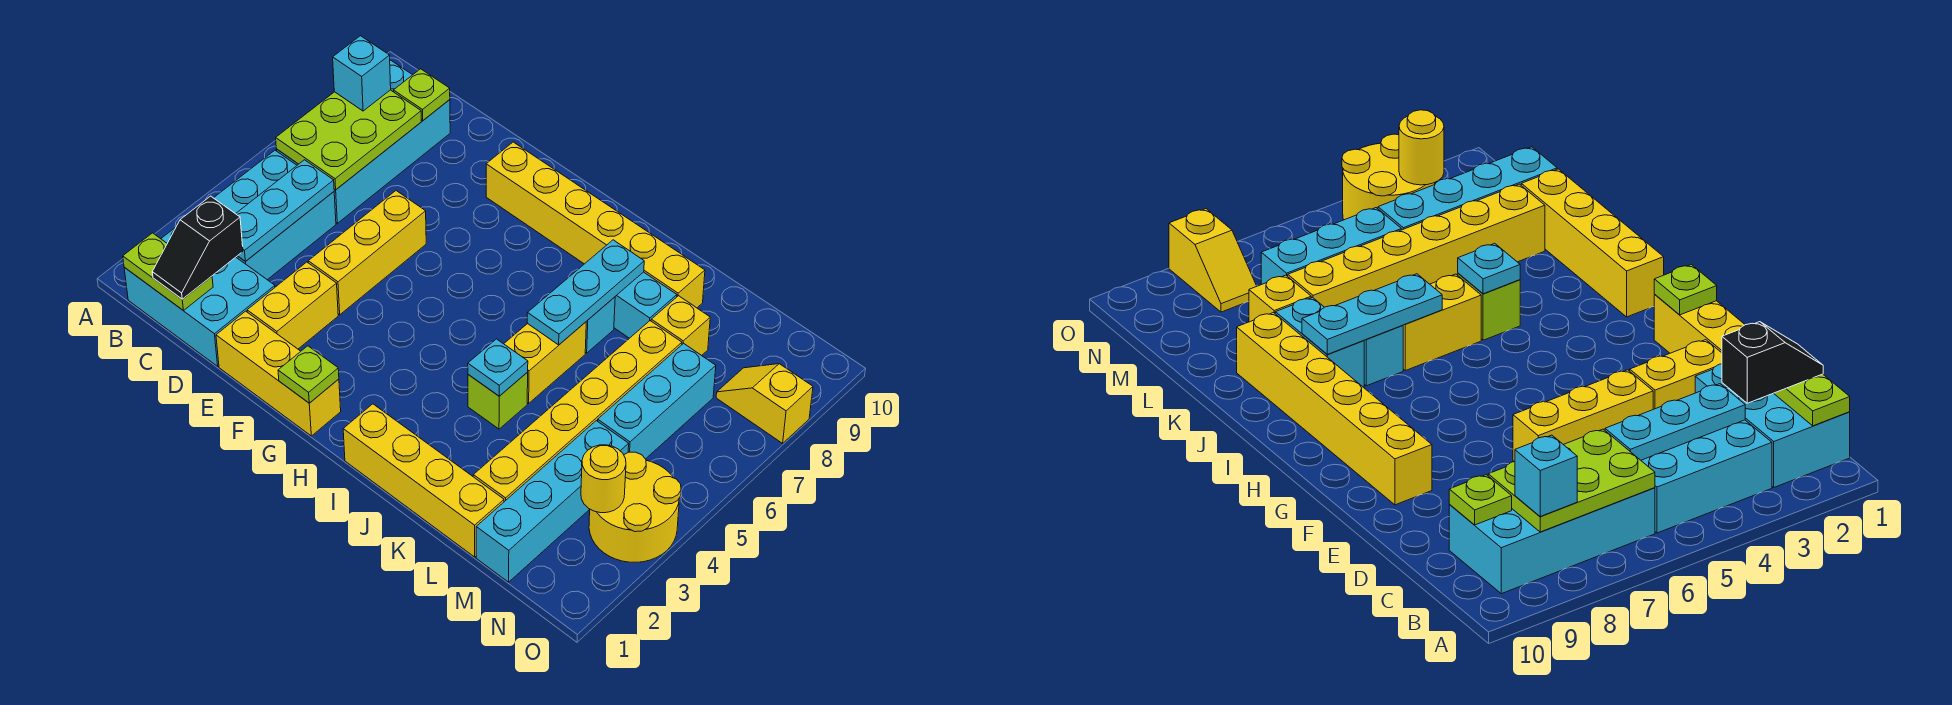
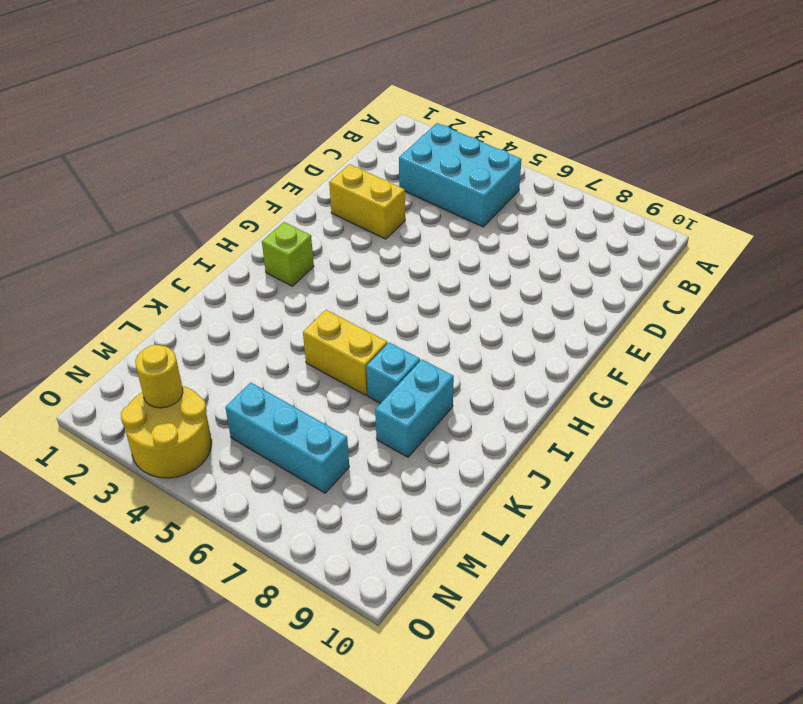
lime brick H2 level 1 -> lime brick J4 level 1
none -> cyan brick B1:D2 level 1
none -> cyan brick B6:C9 level 1
none -> yellow brick E1:G1 level 1

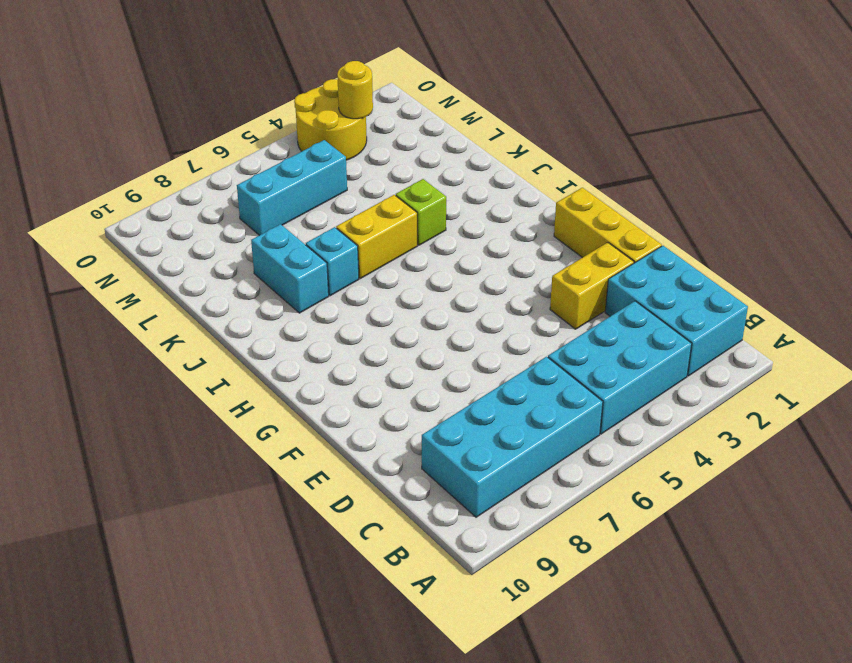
none -> yellow brick E4:E6 level 1
none -> yellow brick F9:K9 level 1
none -> yellow brick I1:L1 level 1

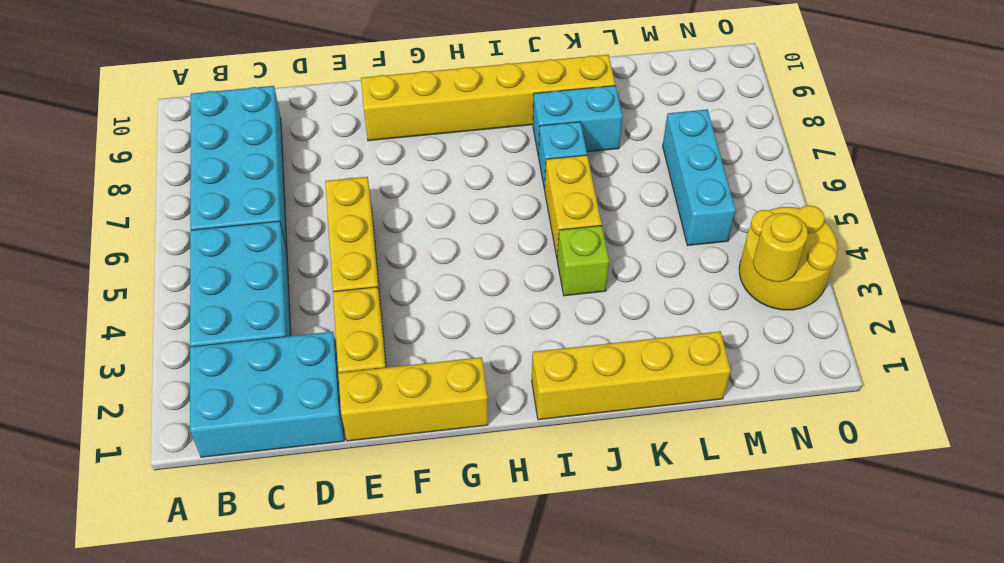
none -> yellow brick L2:L7 level 1
none -> yellow brick L8 level 1
none -> cyan brick M1:M4 level 1

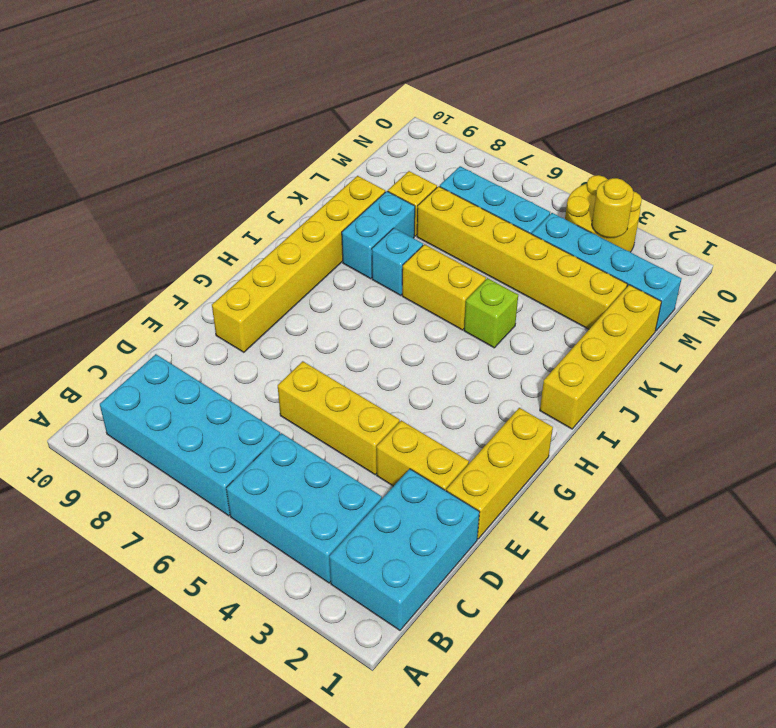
none -> yellow slope N8:O8 level 1 top O
none -> lime plate B1:C1 level 2
none -> lime plate B6:C8 level 2

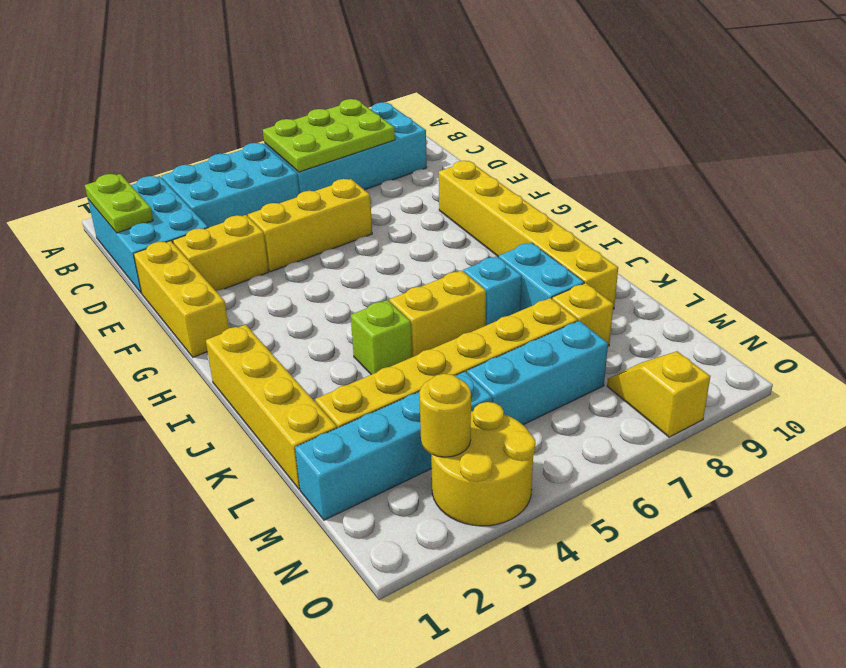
none -> cyan plate C3:C5 level 2
none -> lime plate C9 level 2
none -> lime plate G1 level 2

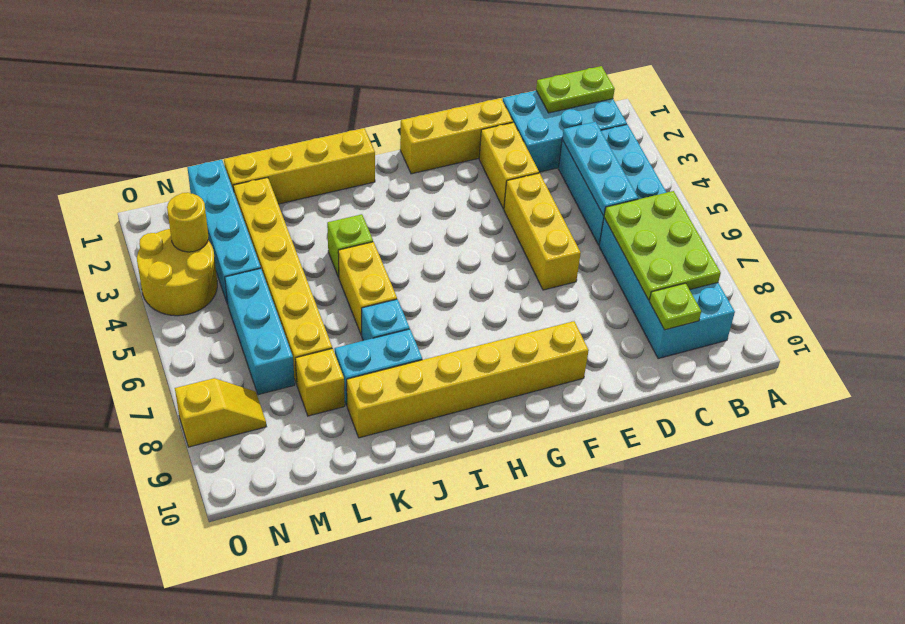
none -> lime plate G1 level 2
none -> cyan plate J4 level 2
none -> cyan plate J6:J8 level 2

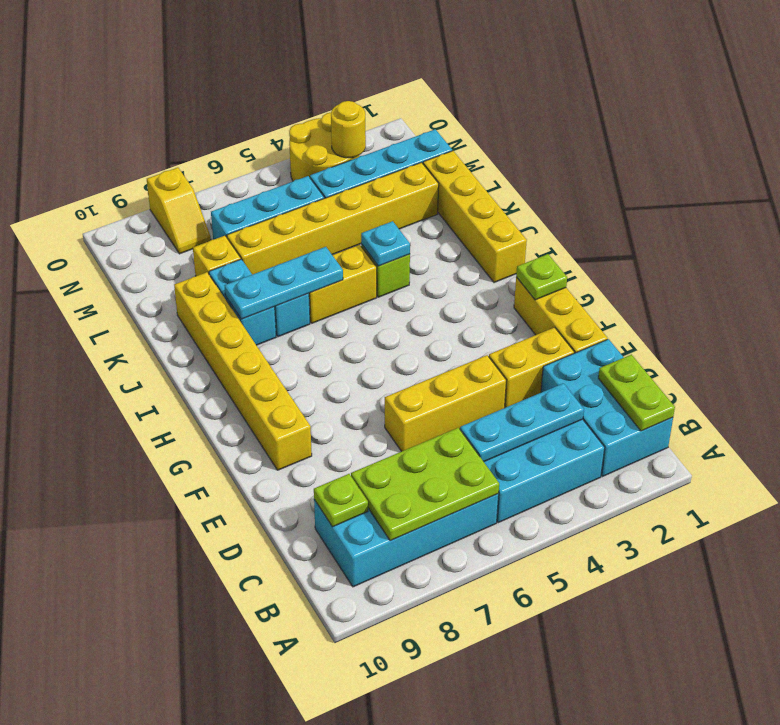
none -> cyan brick B8 level 3
none -> black slope C1:C2 level 3 top 2

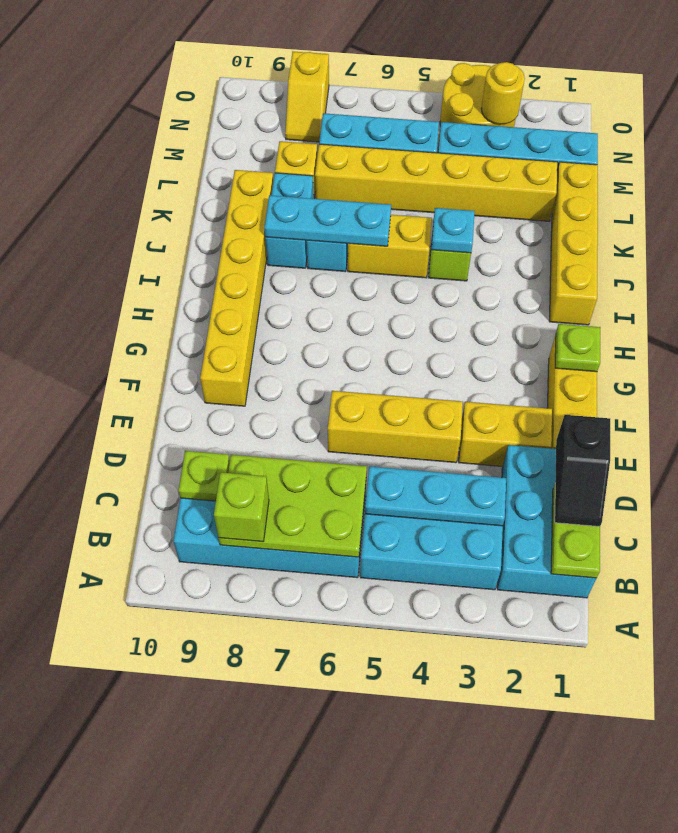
lime brick B8 level 3 -> cyan brick B8 level 3
black slope C1:D1 level 3 top D -> black slope C1:C2 level 3 top 2

